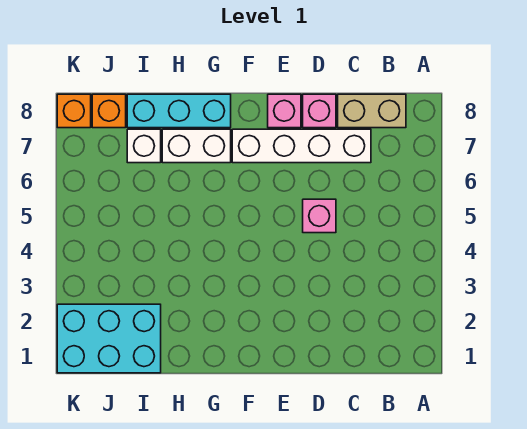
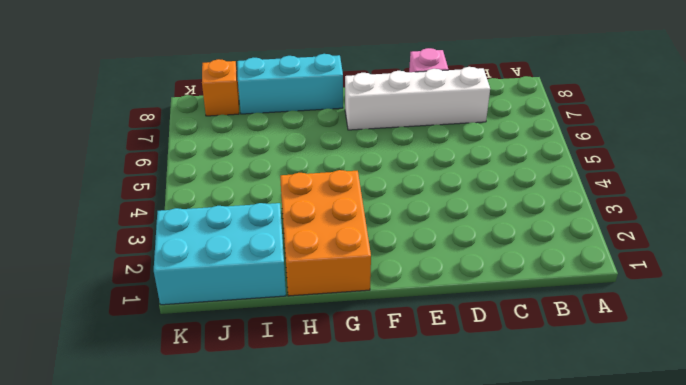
orange brick G1:H3 level 1 -> none
none -> tan brick B8:C8 level 1
none -> pink brick D5 level 1

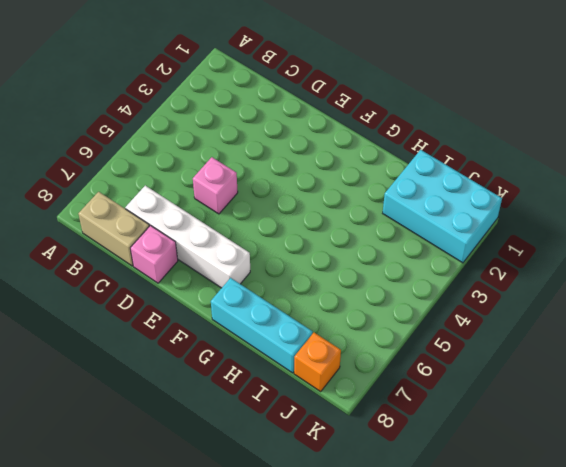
none -> pink brick E8 level 1
none -> white brick G7:H7 level 1

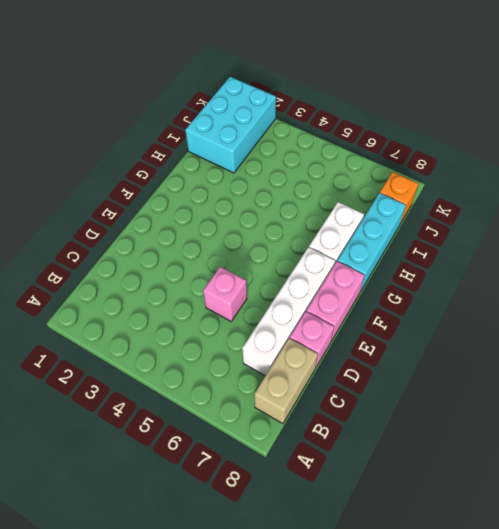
pink brick E8:F8 level 1 -> pink brick E8 level 1
none -> white brick I7 level 1
none -> orange brick K8 level 1

